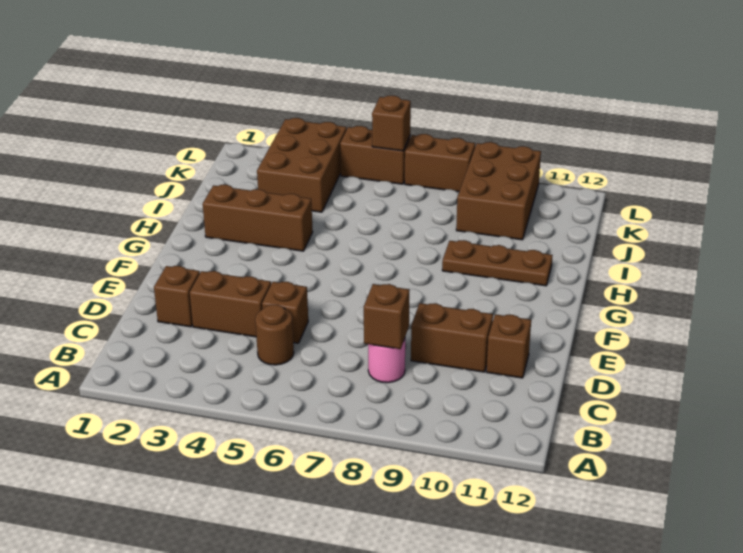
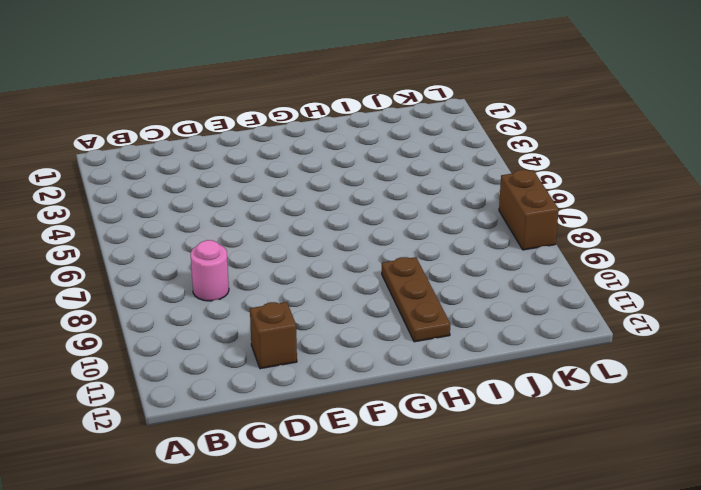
none -> brown round brick C5 level 1
none -> brown brick D2 level 1
none -> brown brick D3:D4 level 1

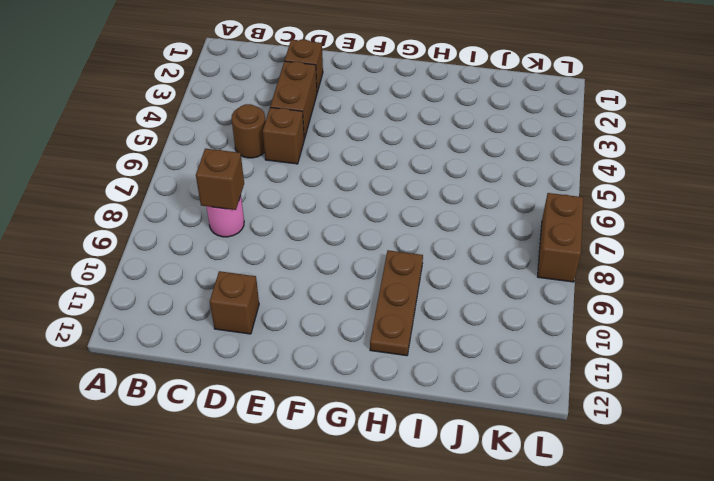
none -> brown brick D9:D10 level 1
none -> brown brick H2:H4 level 1
none -> brown brick J3:L4 level 1

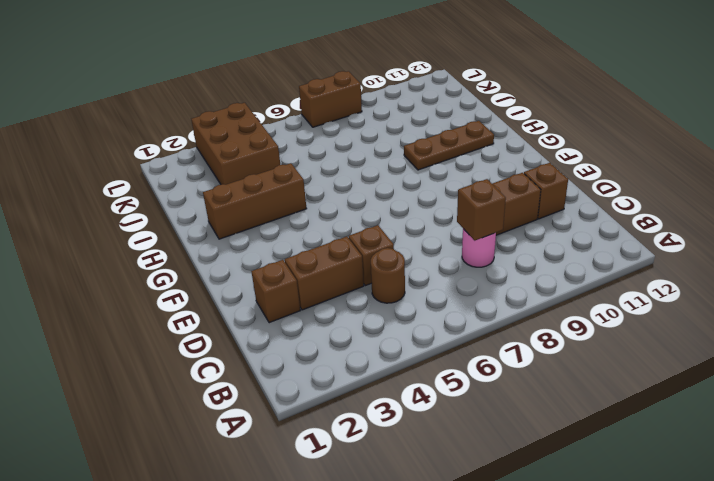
none -> brown brick J9:L10 level 1
none -> brown brick L5:L6 level 1
none -> brown brick L6 level 2

